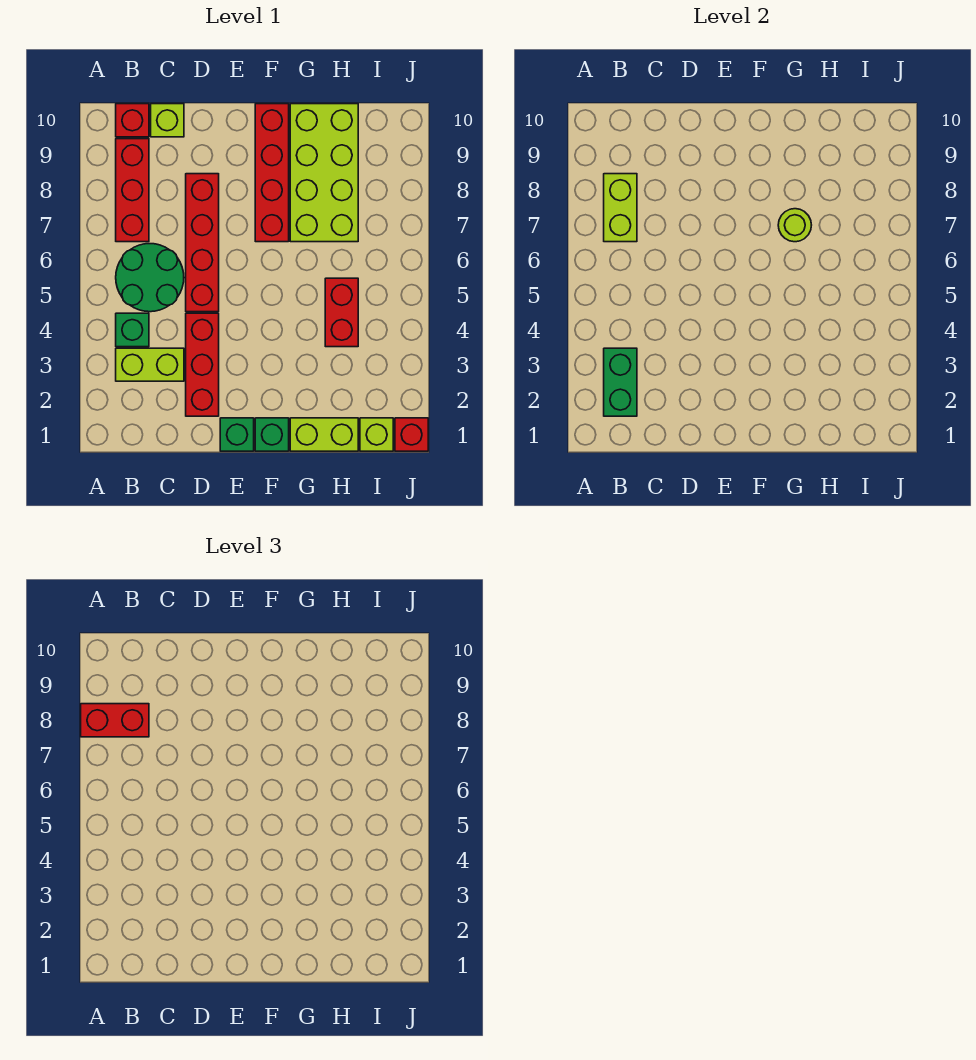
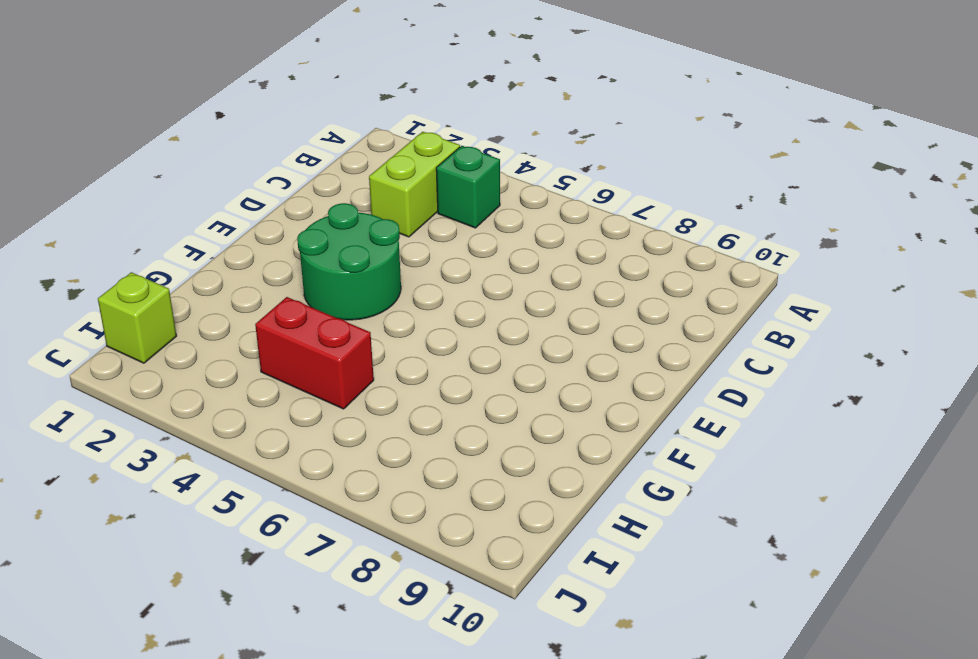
green round brick E3:F4 level 1 -> green round brick B5:C6 level 1
none -> red brick B7:B9 level 1
none -> red brick B10 level 1
none -> lime brick C10 level 1

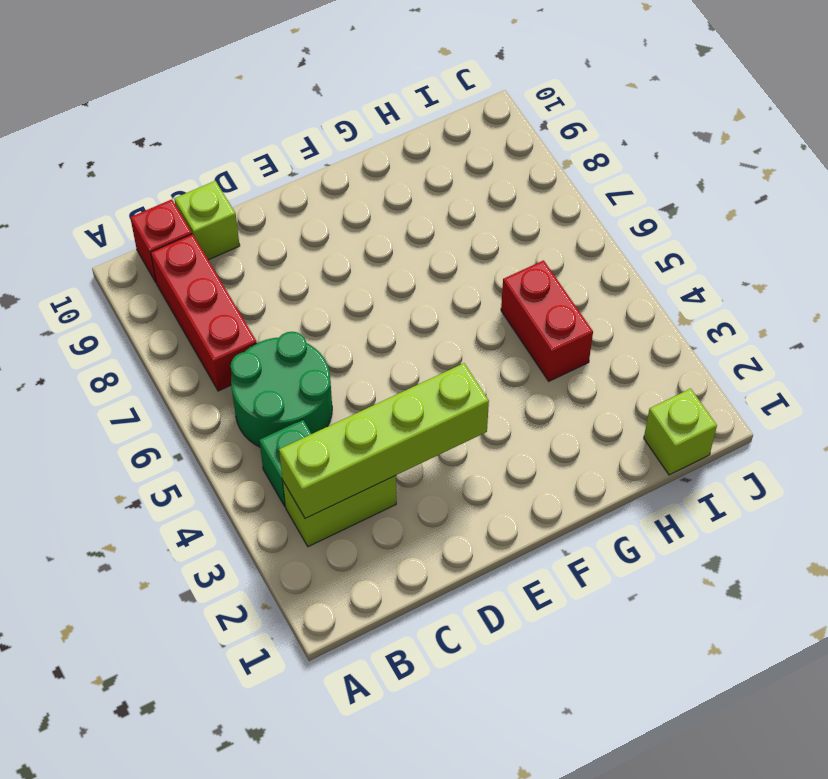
lime brick B3:E3 level 2 -> green brick B2:B3 level 2
none -> red brick D2:D4 level 1
none -> red brick D5:D8 level 1
none -> green brick E1 level 1

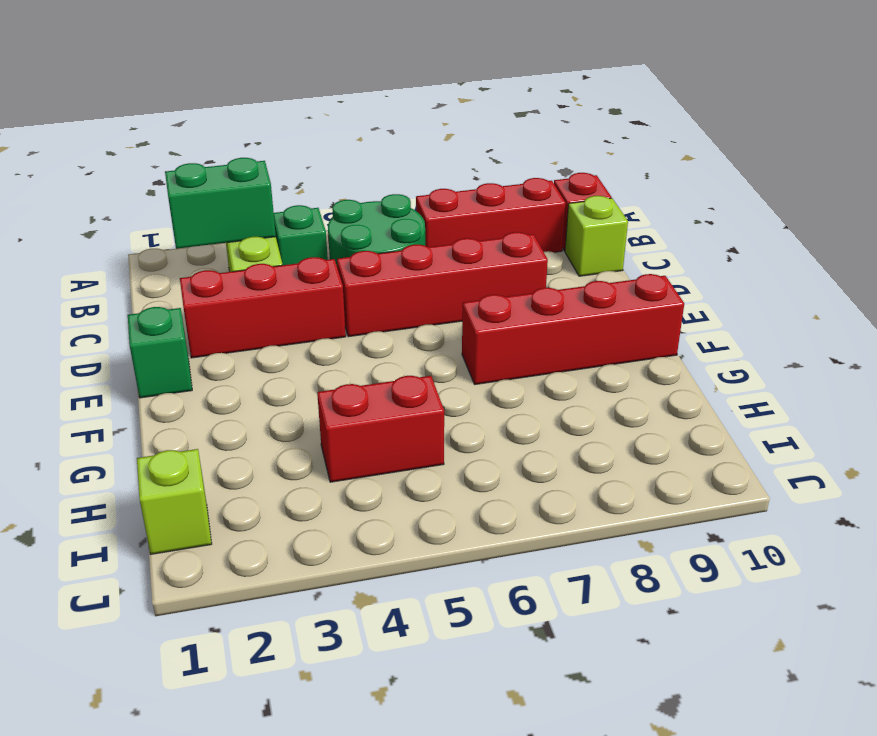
none -> green brick F1 level 1
none -> lime brick G1:H1 level 1
none -> lime brick G7:H10 level 1

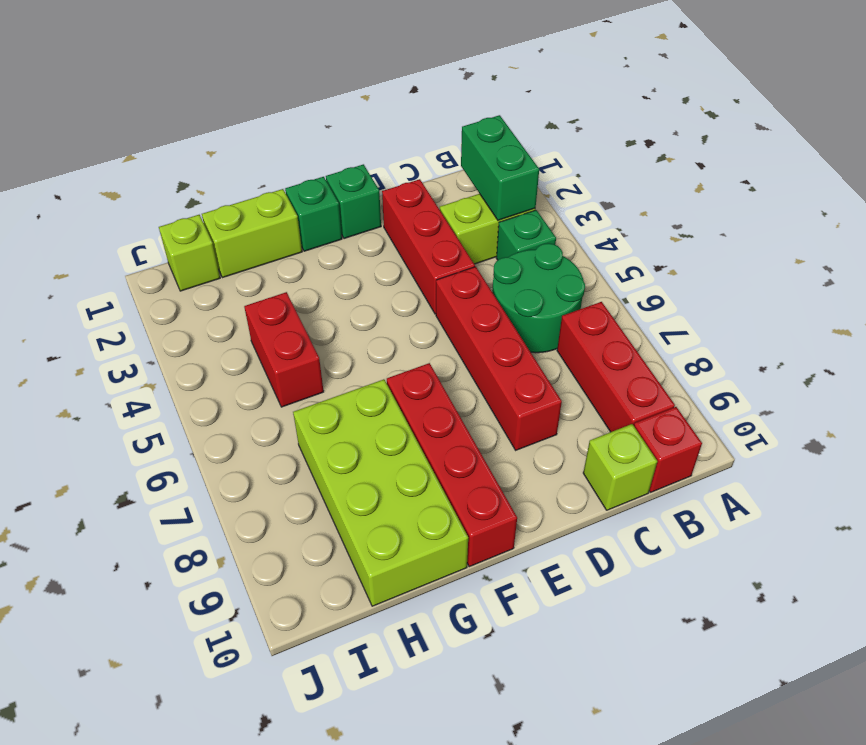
none -> red brick J1 level 1
none -> lime brick B7:B8 level 2
none -> lime round brick G7 level 2

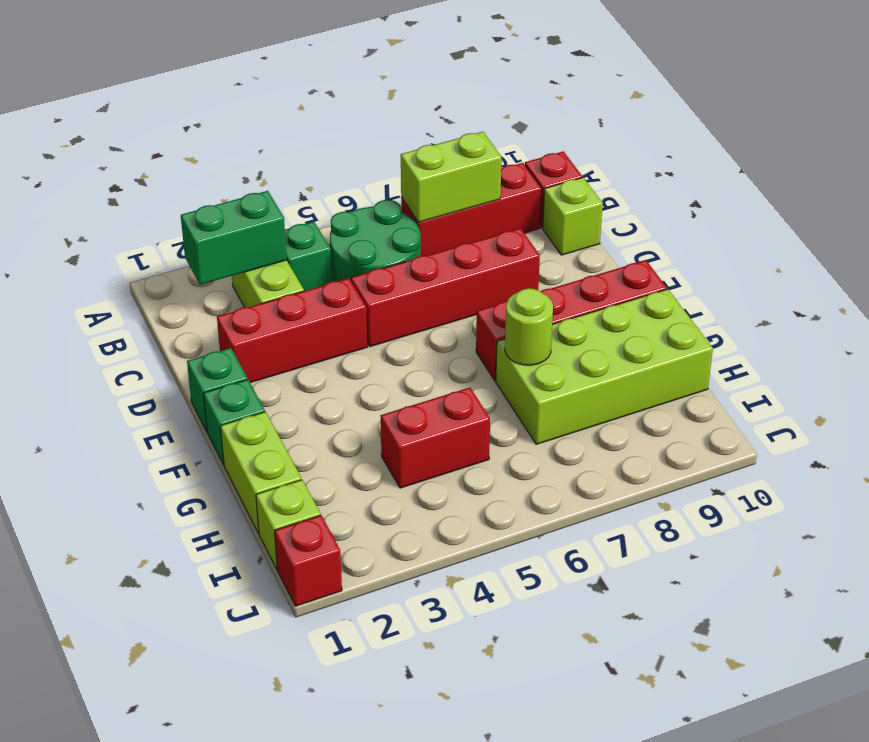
none -> red brick A8:B8 level 3

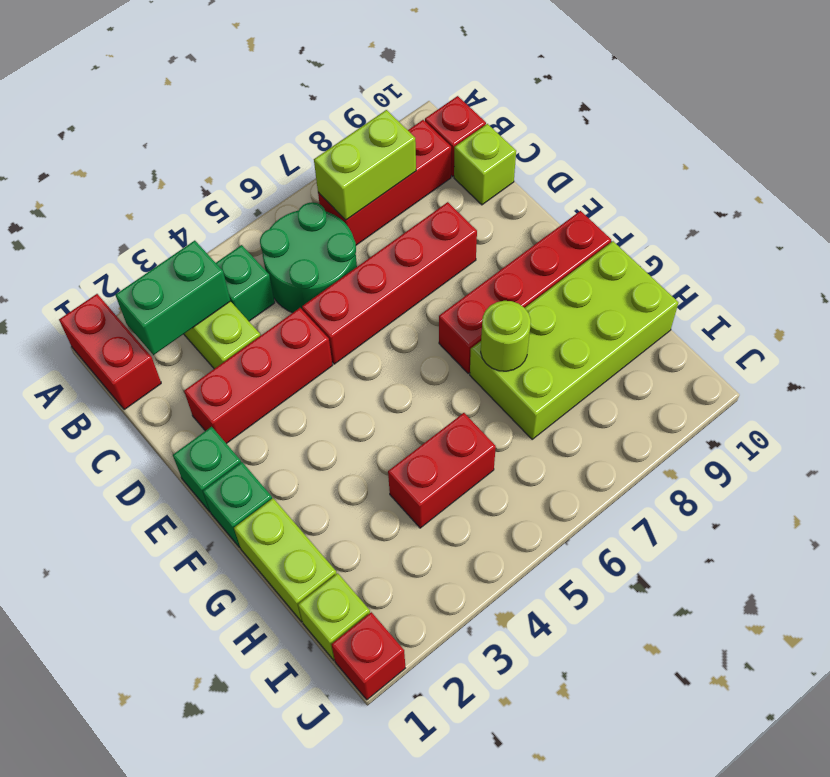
red brick A1:B1 level 1 -> red brick A8:B8 level 3

